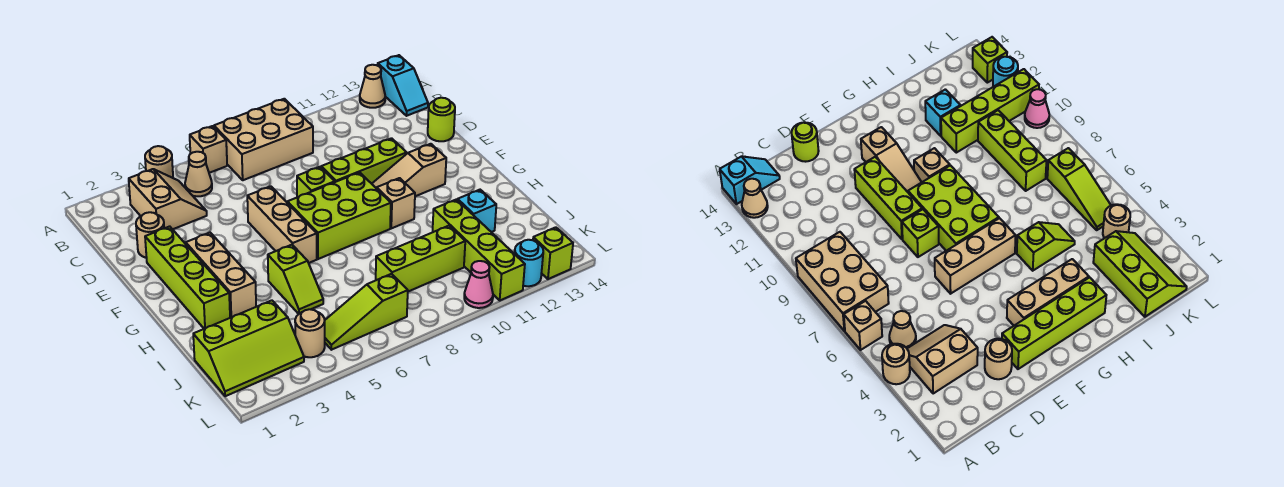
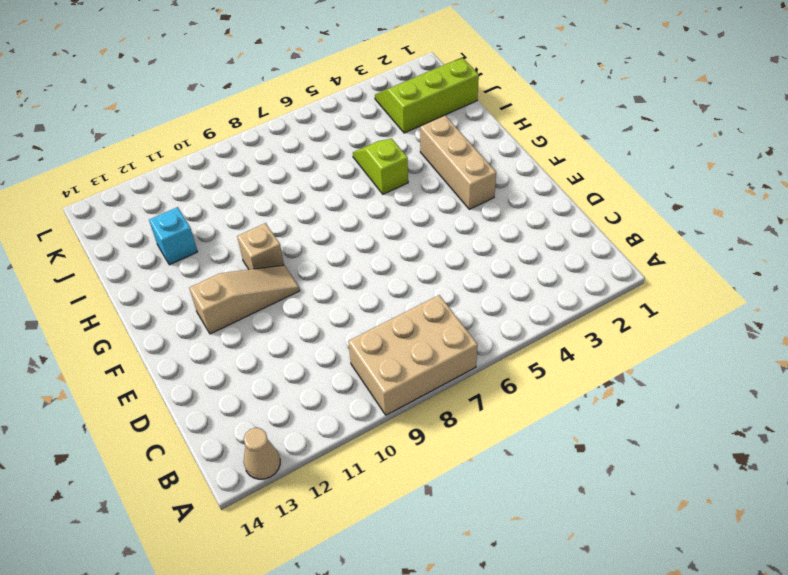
none -> tan round brick A4 level 1
none -> tan brick A6 level 1
none -> cyan slope A14:B14 level 1 top A

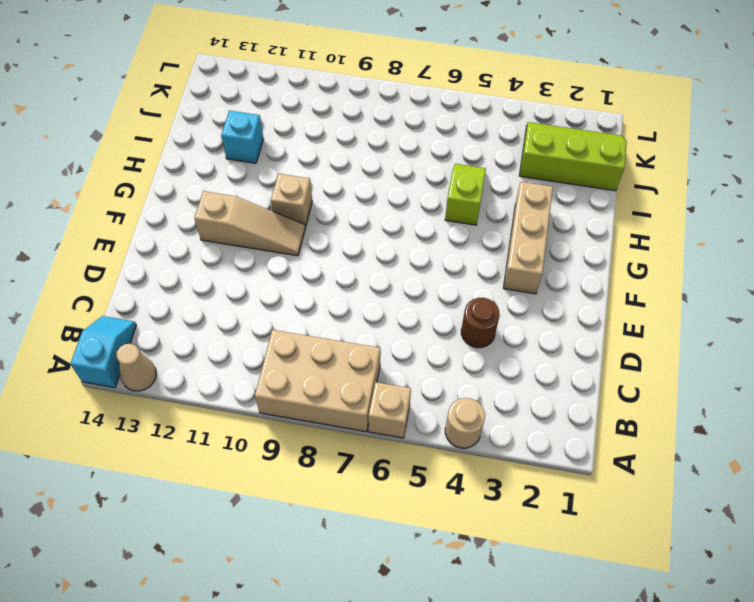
brown round brick D4 level 1 -> none
none -> tan slope B3:C4 level 1 top 3
none -> tan cone B5 level 1
none -> tan round brick D2 level 1

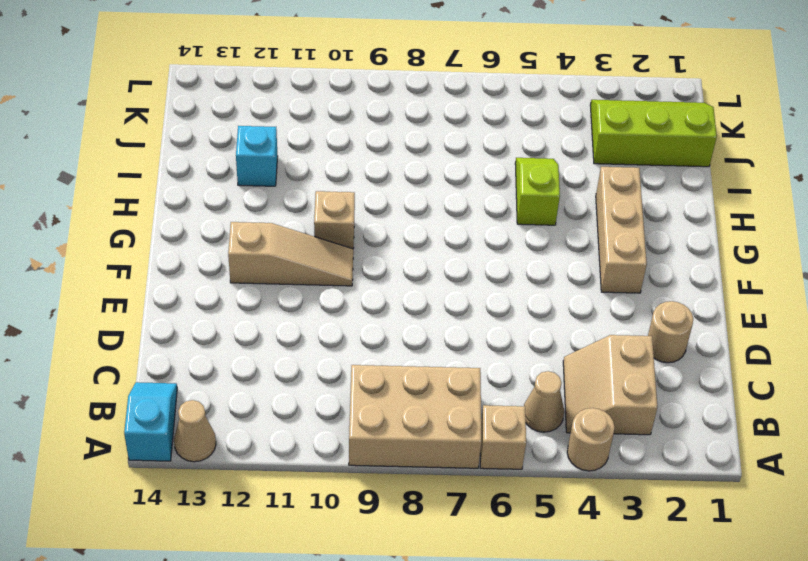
none -> lime round brick D14 level 1
none -> lime brick E2:H2 level 1
none -> tan brick E6:G6 level 1

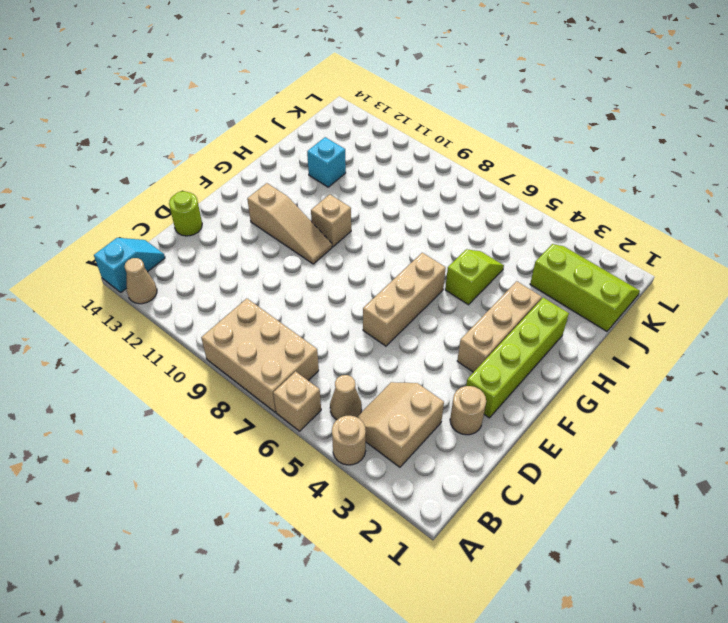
none -> lime brick E8 level 1
none -> lime brick E9:E11 level 1
none -> lime brick F7:G9 level 1

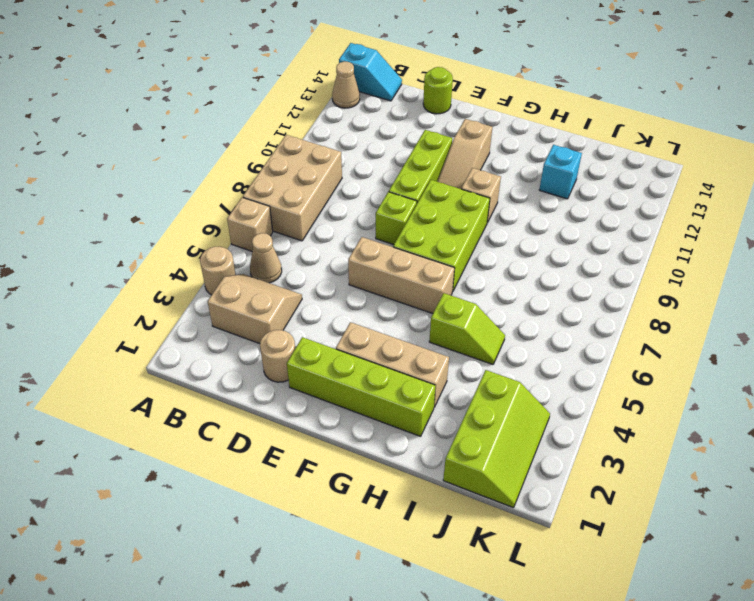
none -> lime brick I11:L11 level 1
none -> lime brick J8:J10 level 1
none -> tan round brick K4 level 1

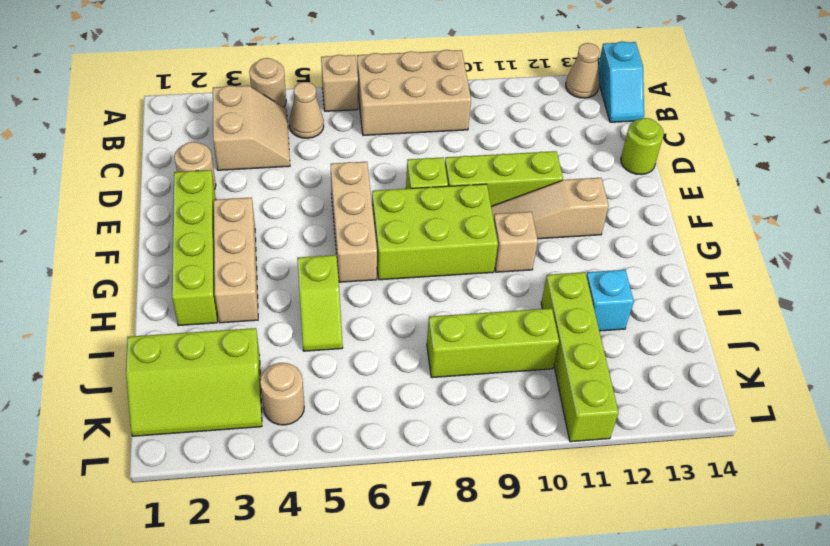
none -> lime slope K5:K7 level 1 top 7
none -> pink cone L10 level 1
none -> cyan round brick L12 level 1

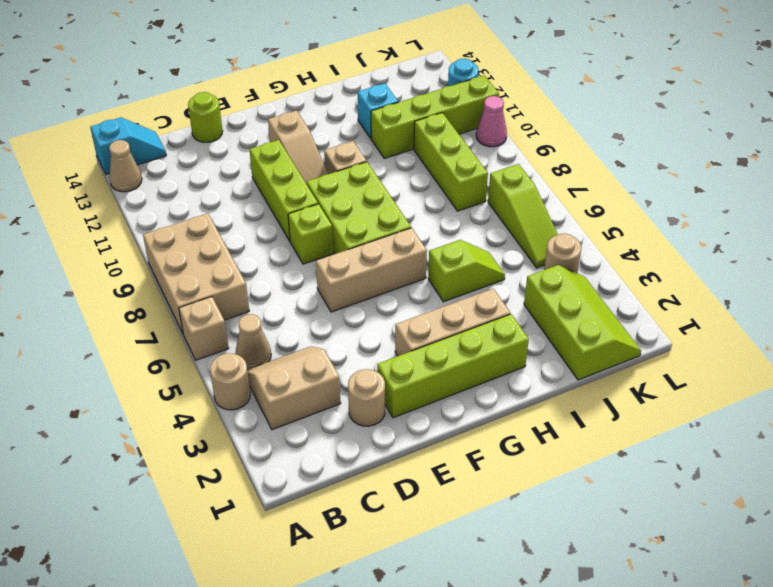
none -> lime brick L13 level 1

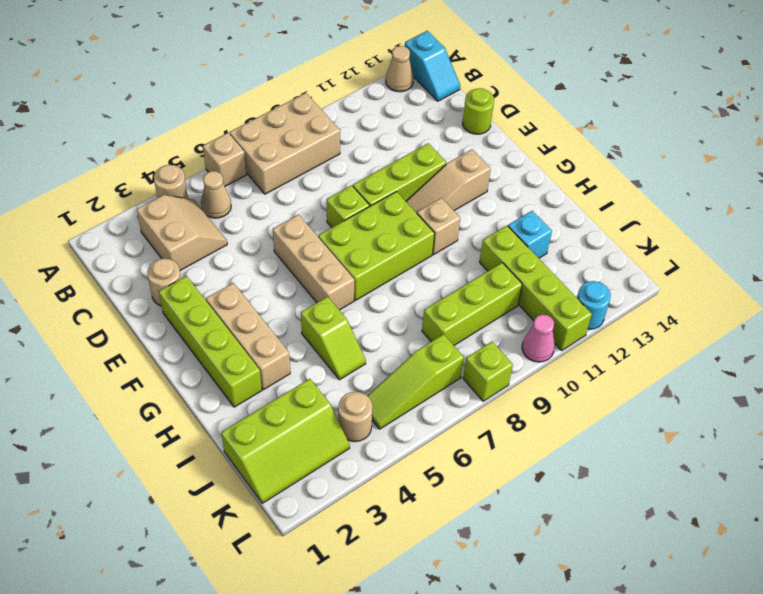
lime brick L8 level 1 -> lime brick L13 level 1

